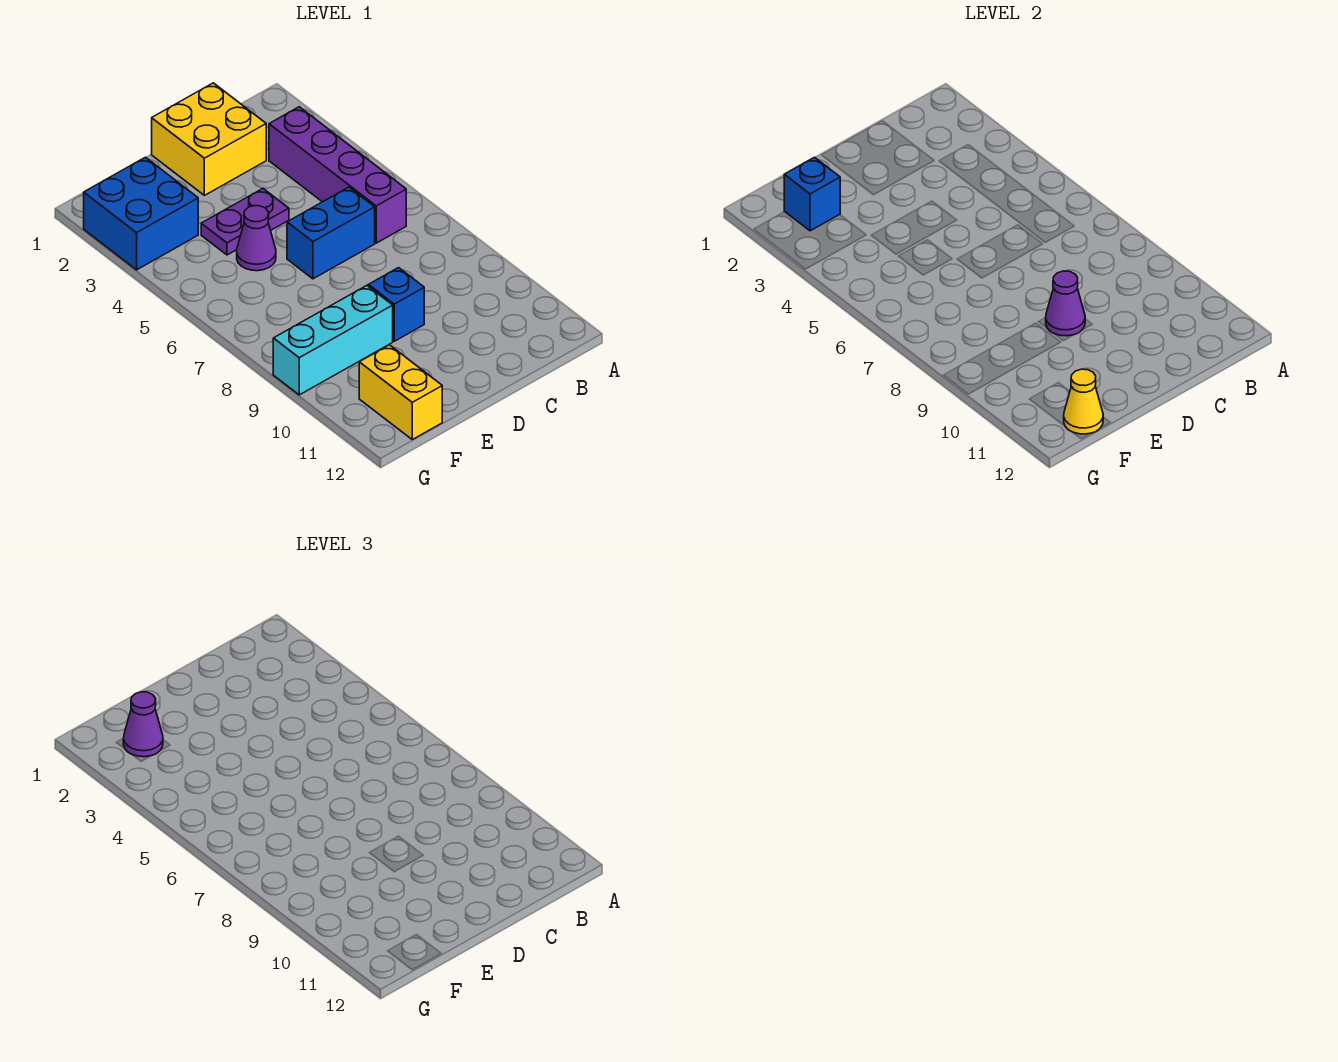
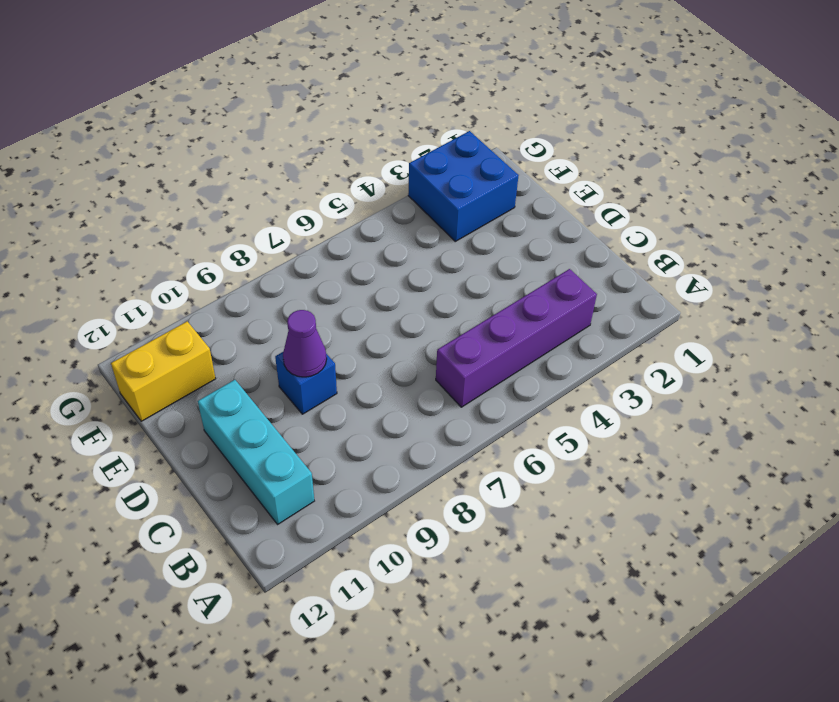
cyan brick B11:D11 level 1 -> cyan brick E9:G9 level 1
none -> yellow brick C1:D2 level 1
none -> blue brick C6:D6 level 1
none -> purple plate D4:E4 level 1

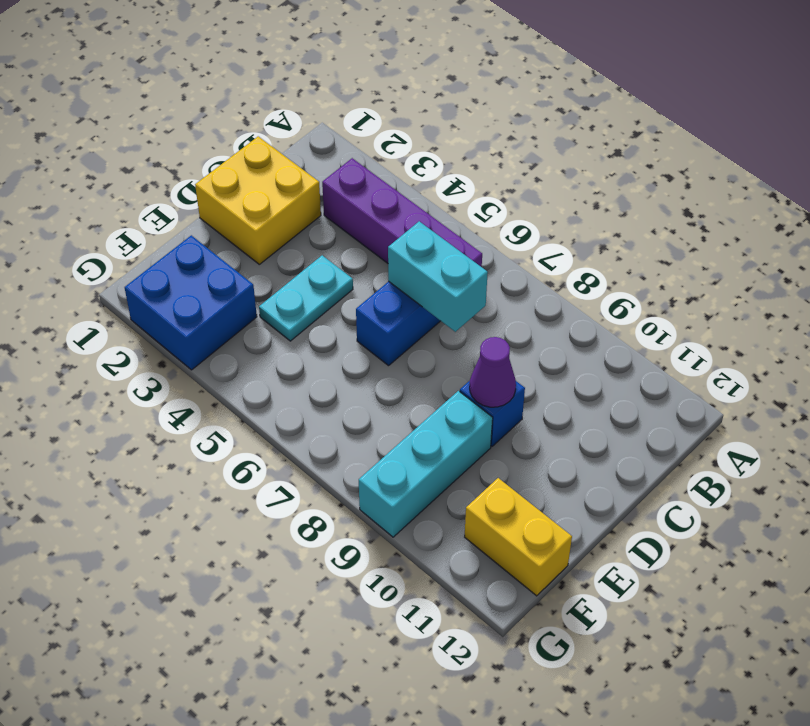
cyan brick C6:C7 level 2 -> none
cyan plate D4:E4 level 1 -> purple plate D4:E4 level 1
none -> purple cone E5 level 1
none -> blue brick F2 level 2
none -> yellow cone F12 level 2

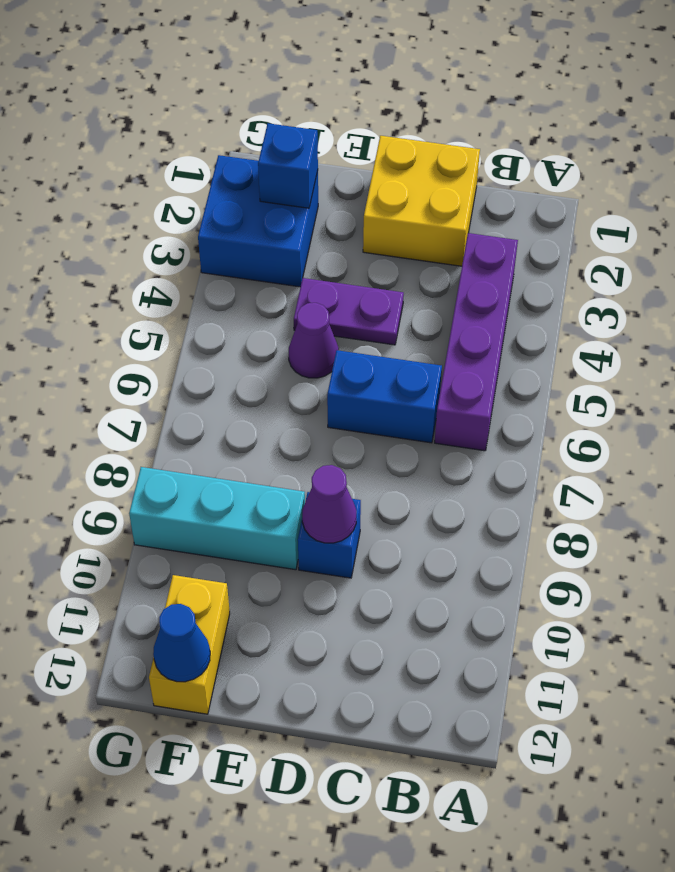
blue cone F12 level 2 -> yellow cone F12 level 2
none -> purple cone F2 level 3

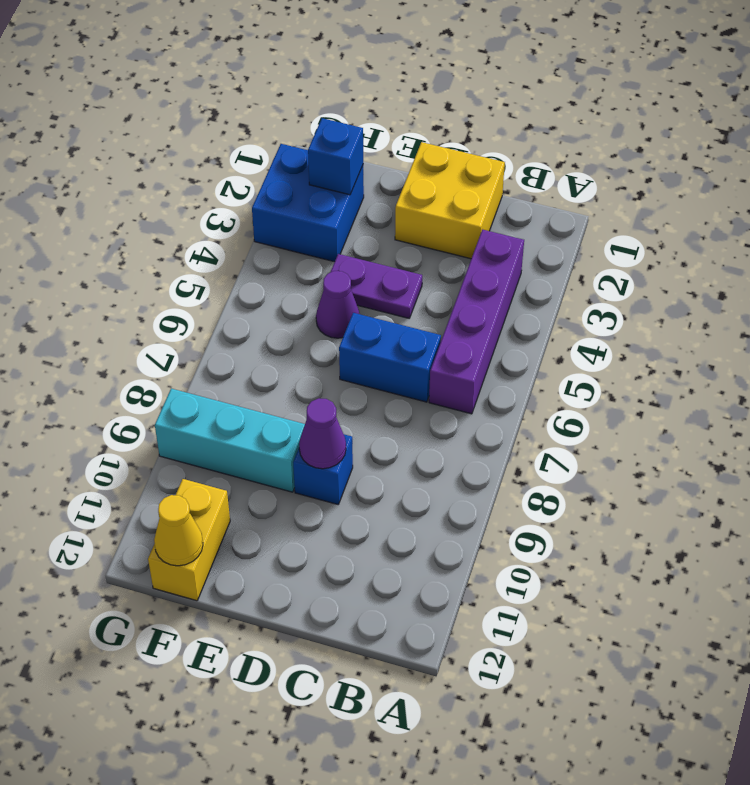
none -> purple cone F2 level 3

